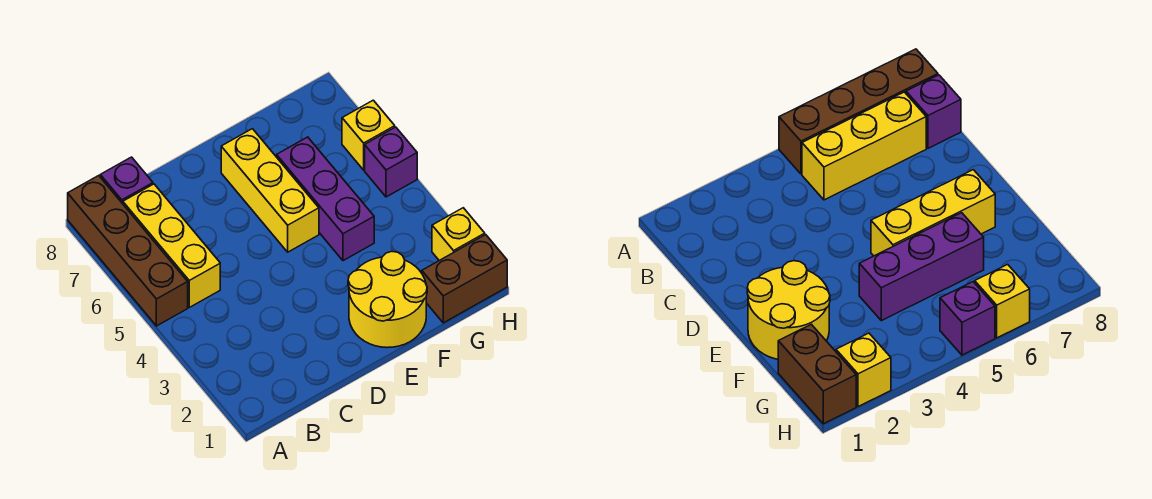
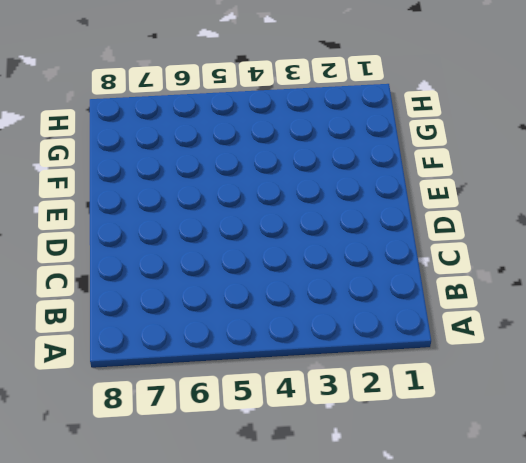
none -> brown brick A5:A8 level 1
none -> yellow brick B5:B7 level 1

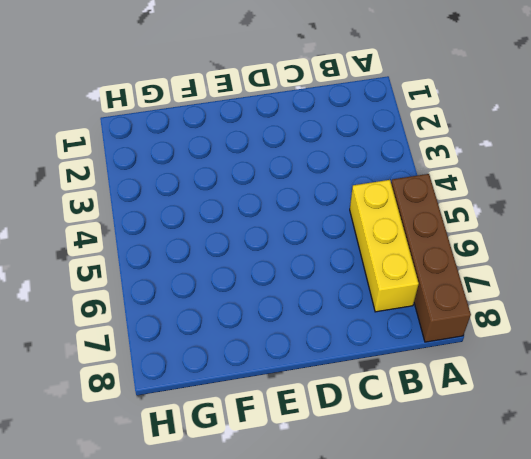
none -> purple brick B8 level 1
none -> yellow round brick E1:F2 level 1

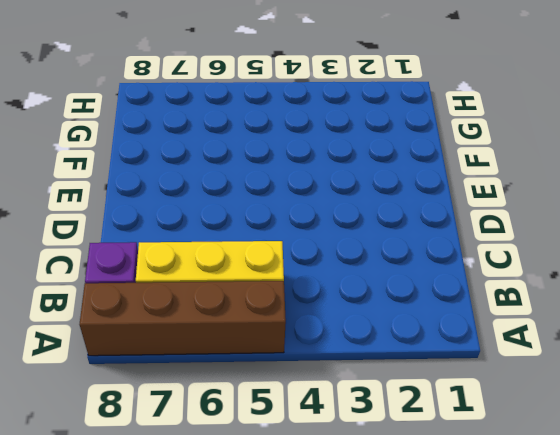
none -> yellow round brick E1:F2 level 1
none -> yellow brick E5:E7 level 1

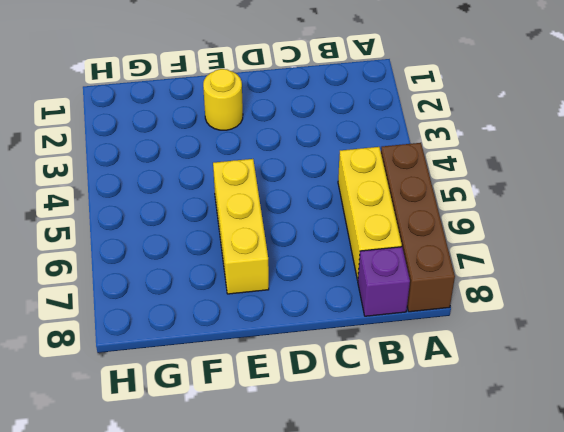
yellow round brick E2 level 1 -> yellow round brick E1:F2 level 1
none -> purple brick F4:F6 level 1
none -> brown brick G1:H1 level 1

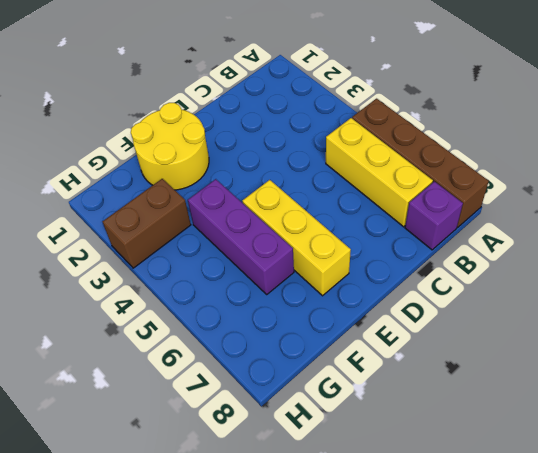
brown brick G3:H3 level 1 -> brown brick G1:H1 level 1
none -> yellow brick H2 level 1
none -> purple brick H5 level 1

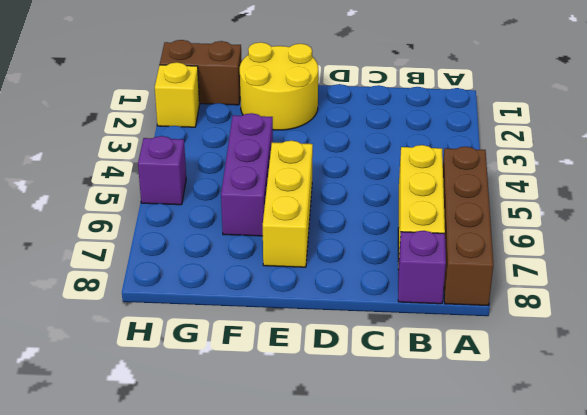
none -> yellow brick H6 level 1

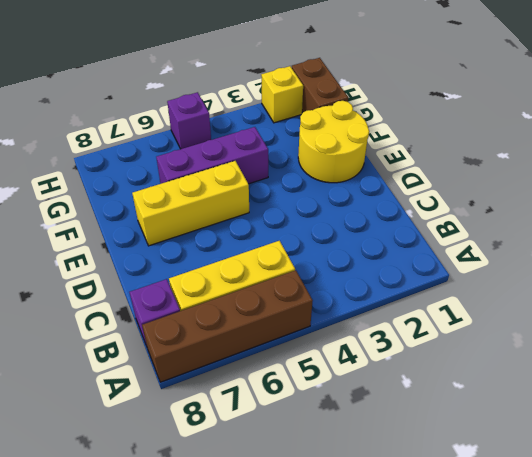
none -> yellow brick H6 level 1

